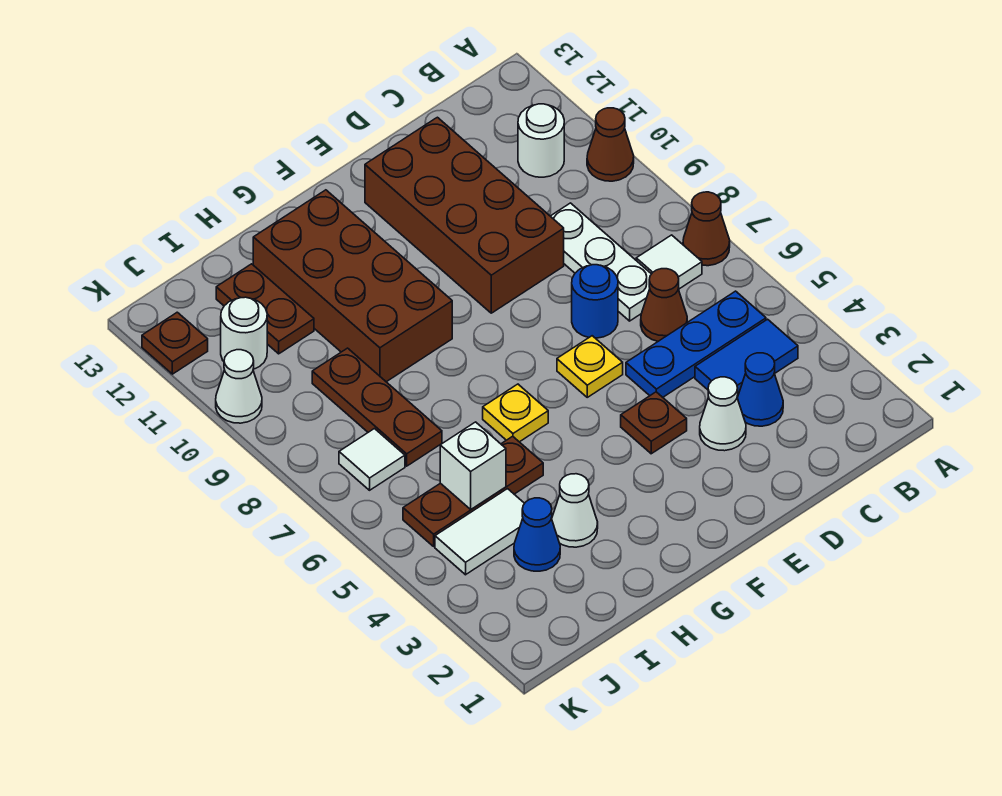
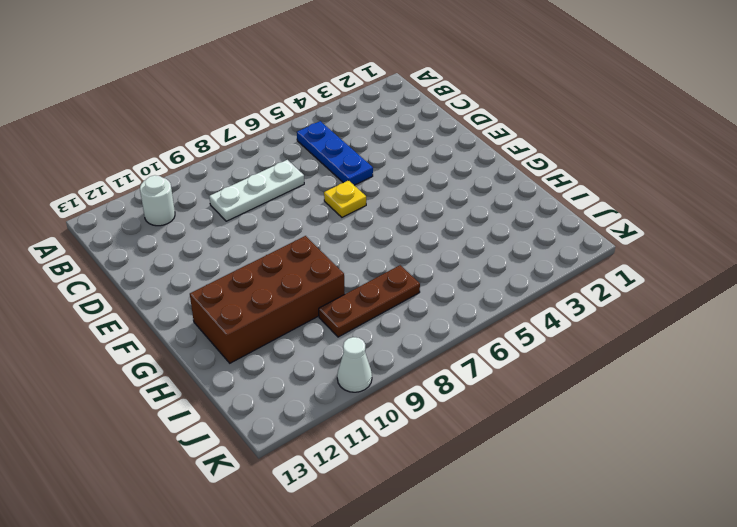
none -> brown cone A7 level 1
none -> brown cone A10 level 1
none -> blue tile B4:C4 level 1

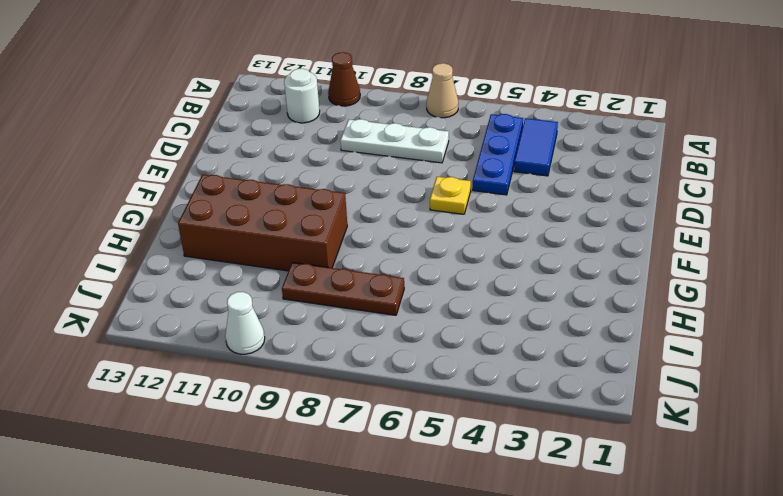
tan cone A7 level 1 -> brown cone A7 level 1
none -> white tile B7 level 1
none -> blue cone C3 level 1
none -> brown cone C6 level 1

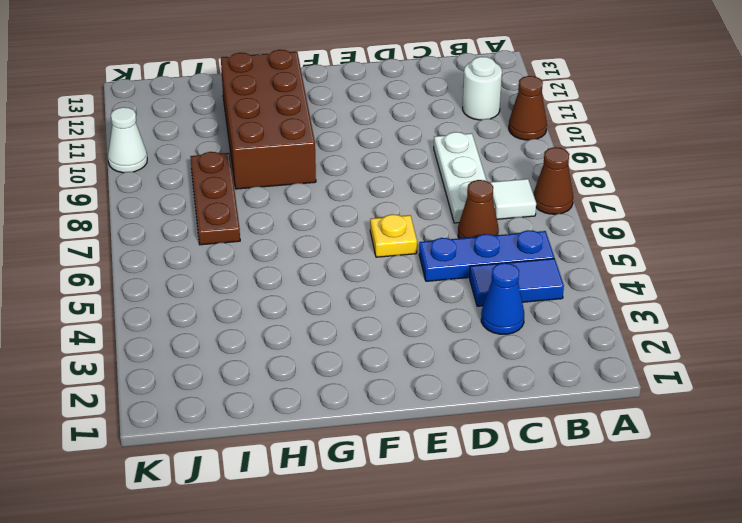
none -> white cone D3 level 1
none -> blue round brick D7 level 1
none -> brown brick D9:E12 level 1

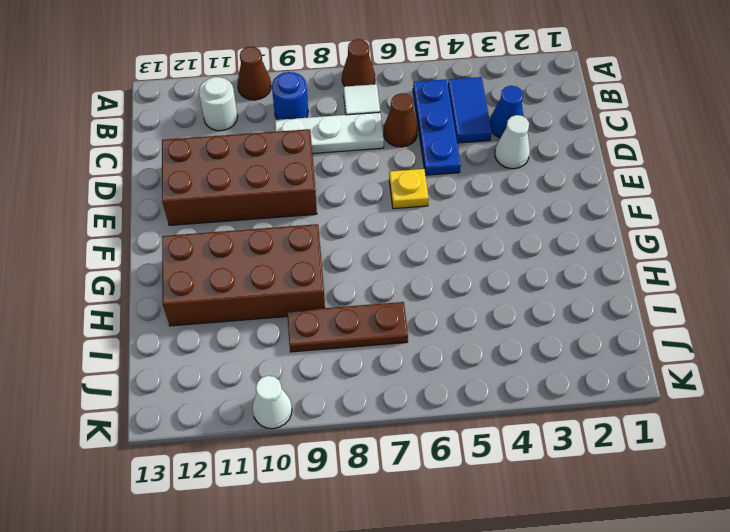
blue round brick B9 level 1 -> blue round brick D7 level 1
none -> brown plate E4 level 1
none -> yellow plate G6 level 1
none -> white cone H3 level 1

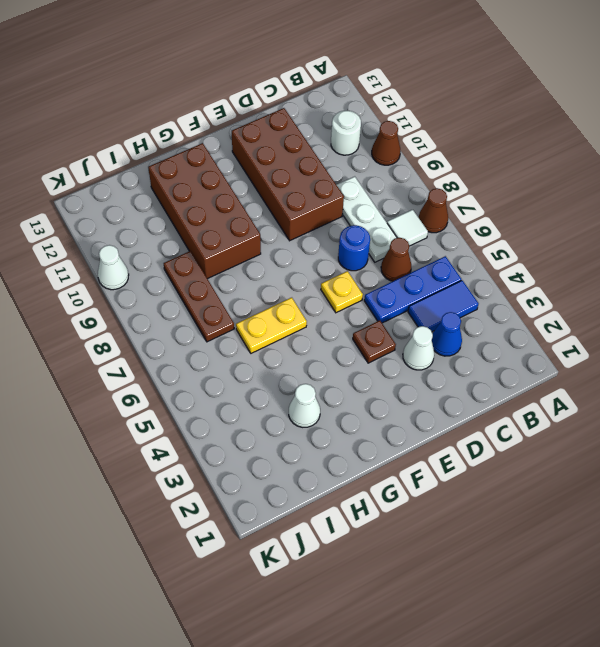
yellow plate G6:H6 level 1 -> yellow plate G6 level 1
none -> brown plate H5:J5 level 1
none -> blue cone I3 level 1
none -> white tile I4:J4 level 1

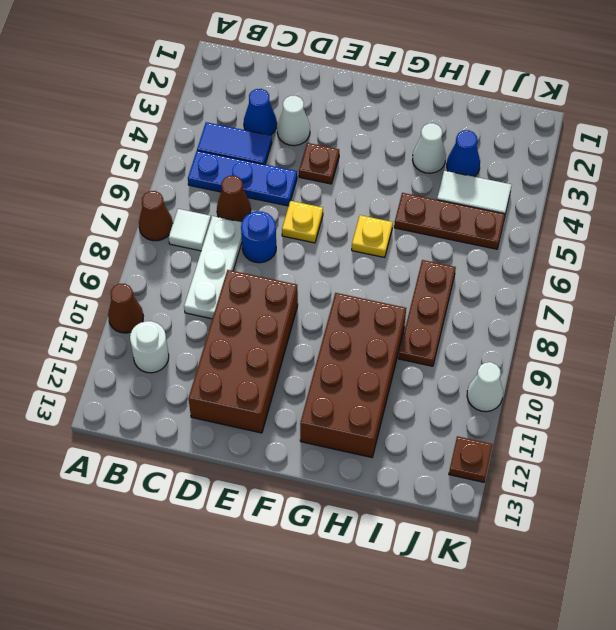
none -> brown plate I11:I12 level 1
none -> white tile J7 level 1
none -> white round brick J11 level 1

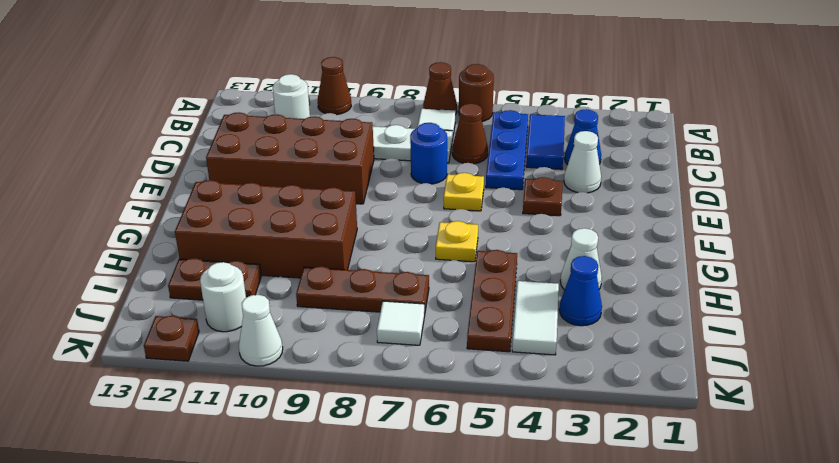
brown round brick A6 level 1 -> none
none -> white brick I5 level 2

